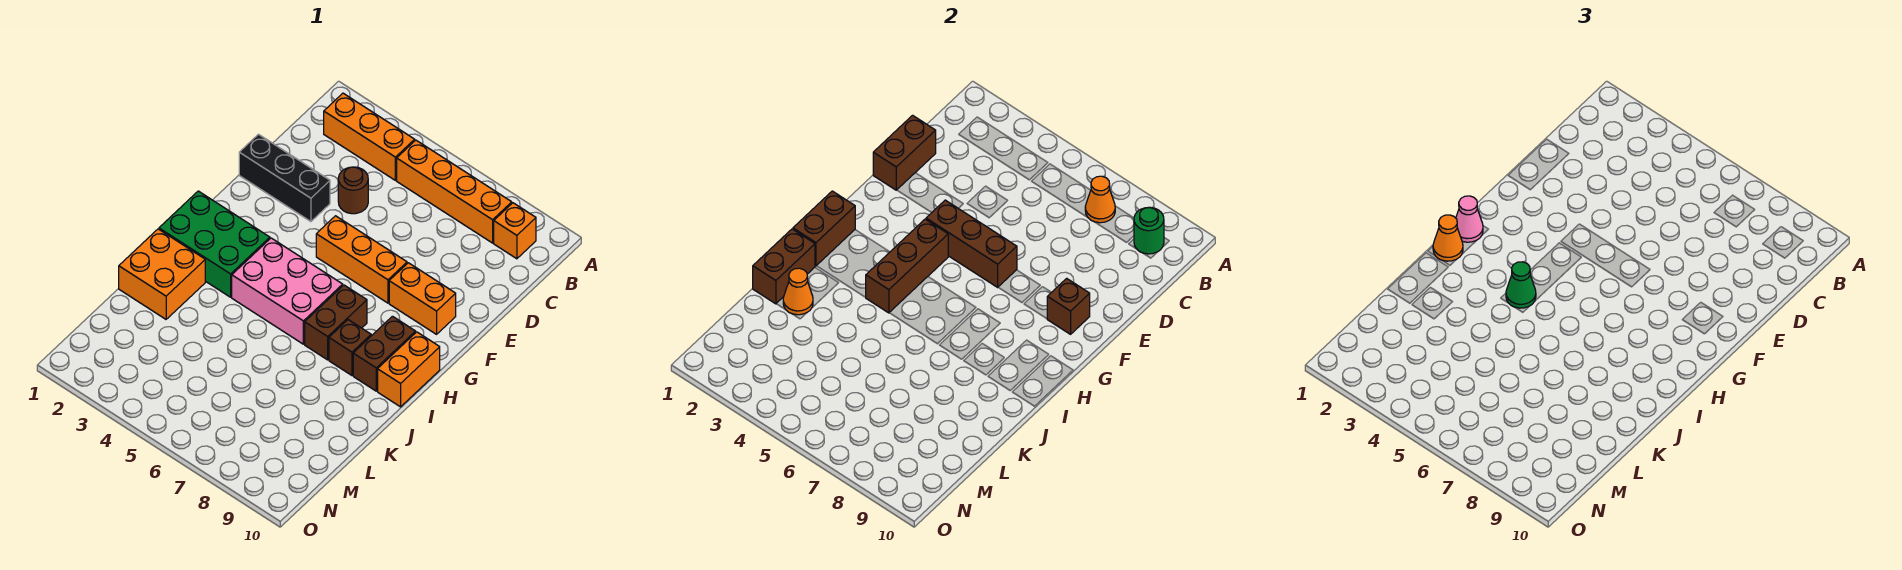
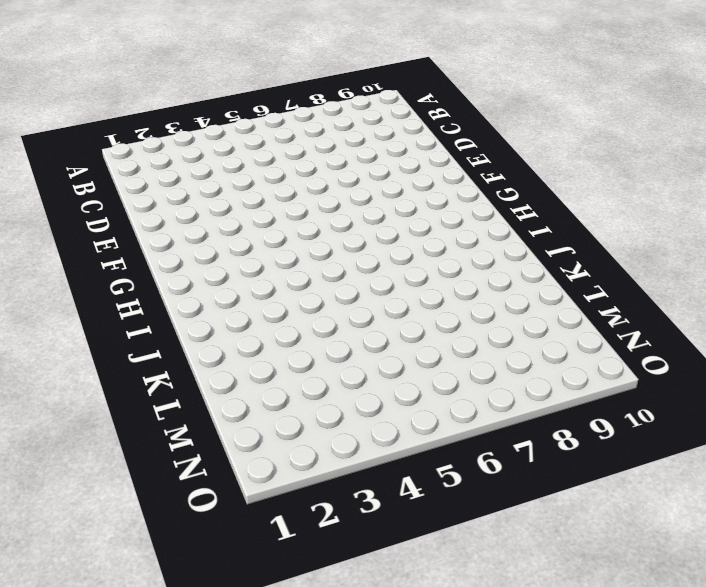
none -> orange brick B2:B4 level 1
none -> orange brick B5:B8 level 1
none -> orange brick B9 level 1

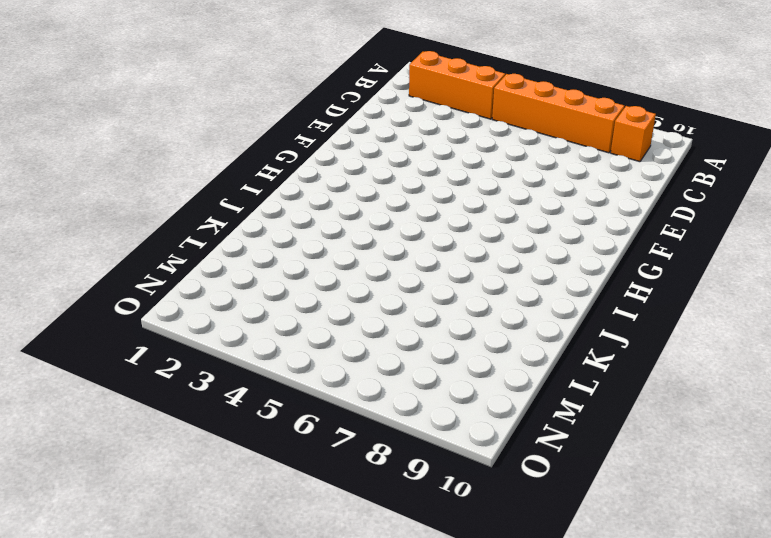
none -> brown round brick D4 level 1
none -> black brick E1:E3 level 1
none -> orange brick F5:F7 level 1

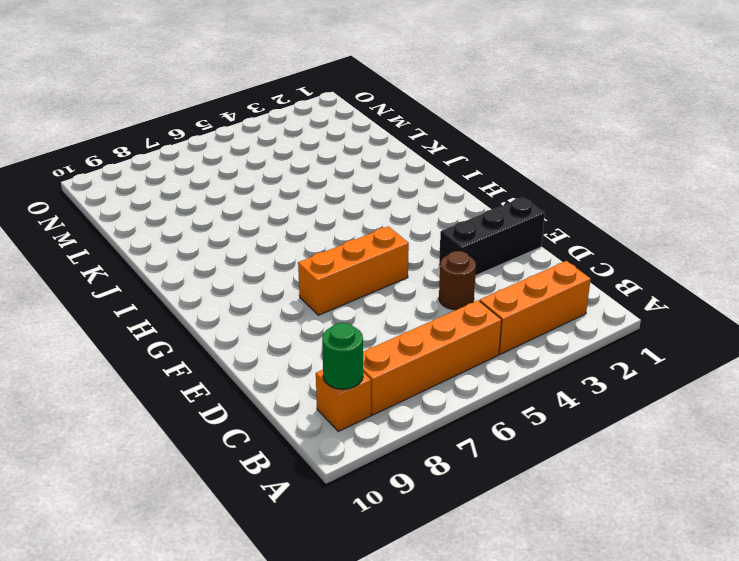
none -> orange brick F8:F9 level 1
none -> green brick H1:I3 level 1
none -> pink brick H4:I6 level 1

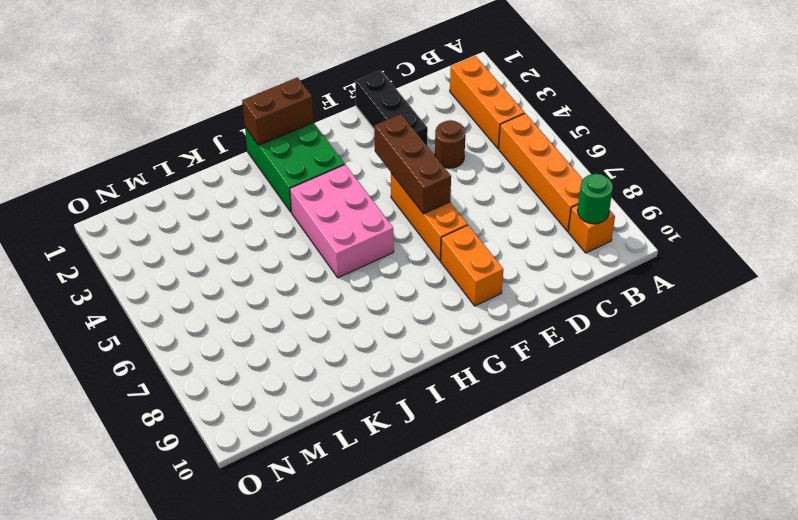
none -> brown brick H7:I7 level 1
none -> brown brick H9:I9 level 1
none -> orange brick H10:I10 level 1

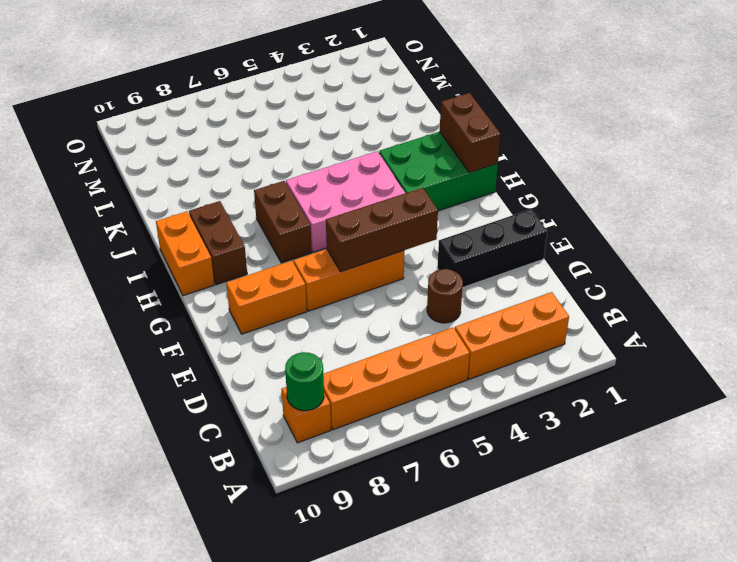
none -> brown brick I8 level 1
none -> orange brick J1:K2 level 1
none -> orange cone B7 level 2

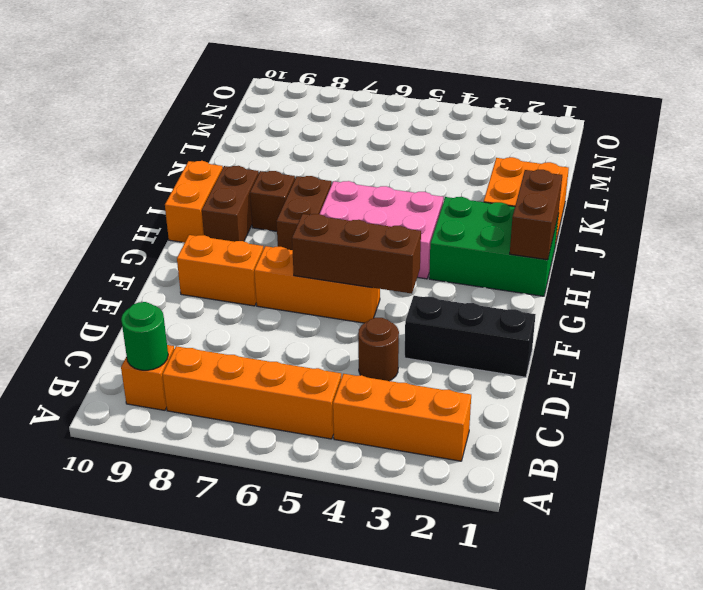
none -> orange cone B7 level 2
none -> brown brick D1:E1 level 2
none -> brown brick F9 level 2

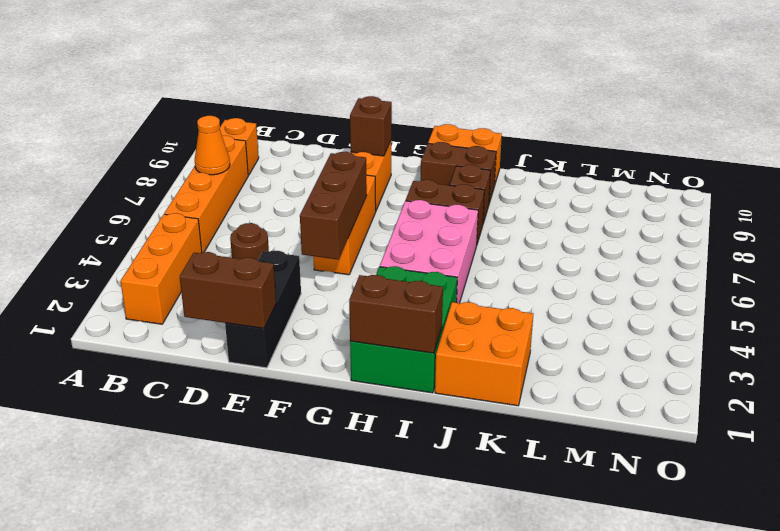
none -> green round brick B9 level 2
none -> brown brick G4:I4 level 2
none -> brown brick J1:K1 level 2

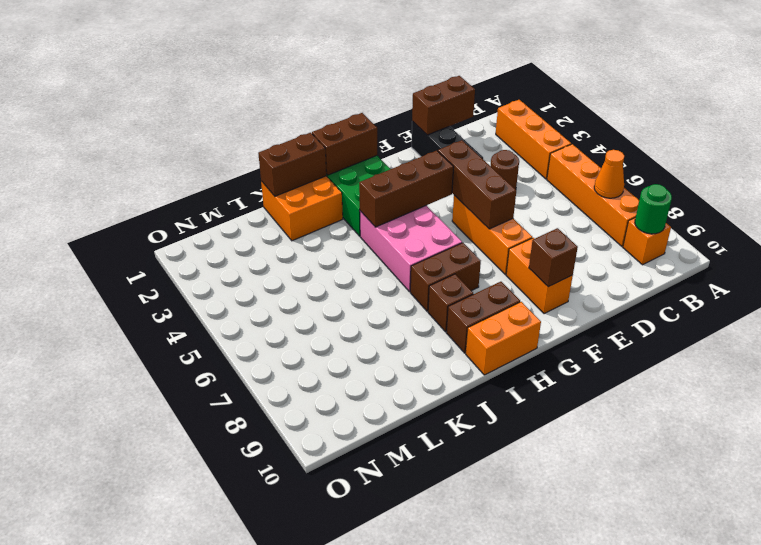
none -> orange cone K2 level 2
none -> pink cone H1 level 3
none -> orange cone I1 level 3

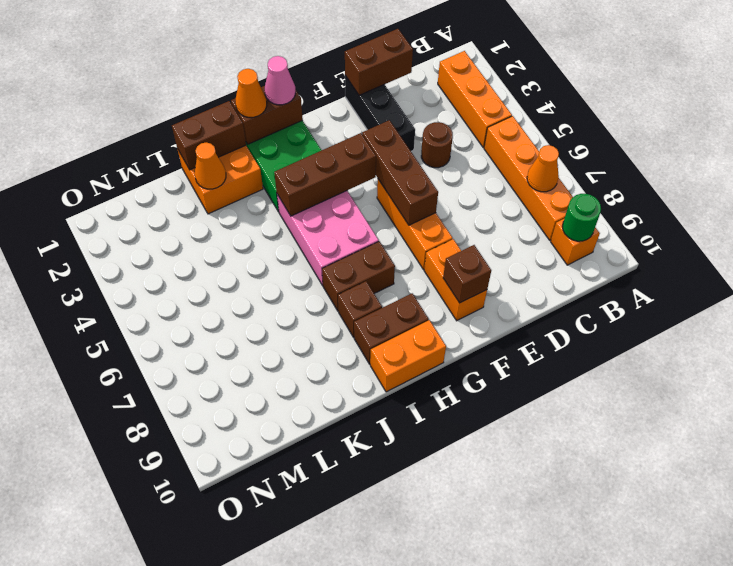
none -> green cone I4 level 3

